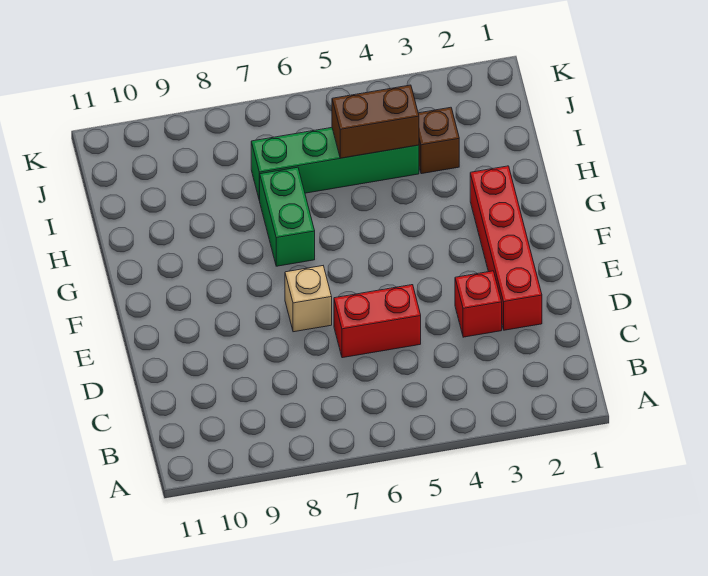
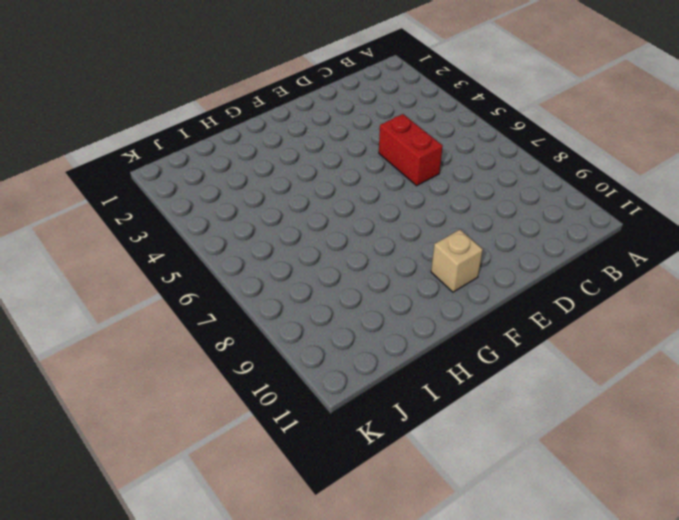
tan brick F10 level 1 -> tan brick E7 level 1
none -> red brick D2:G2 level 1
none -> red brick D3 level 1

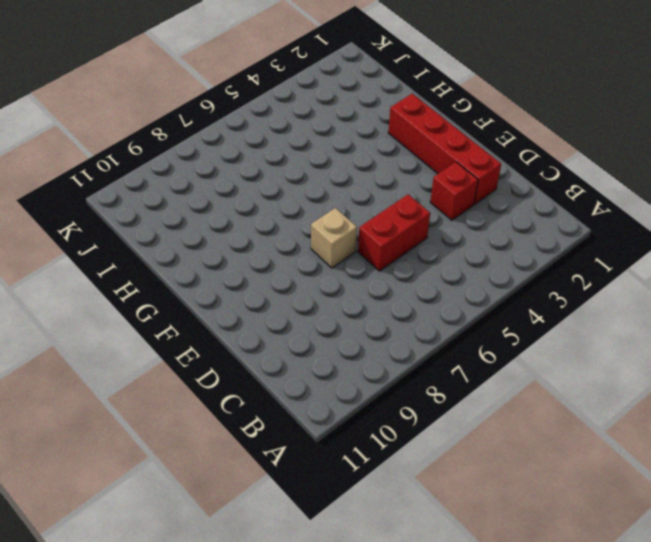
none -> green brick G7:H7 level 1
none -> brown brick I3 level 1

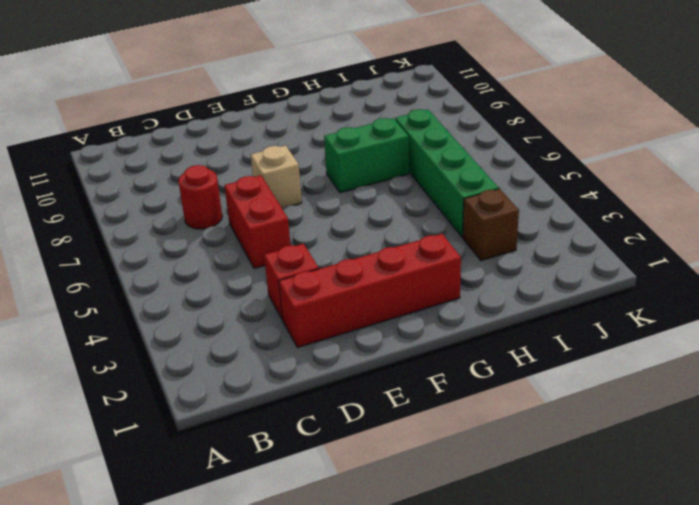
red round brick C7 level 1 -> none
none -> brown brick I4:I5 level 2

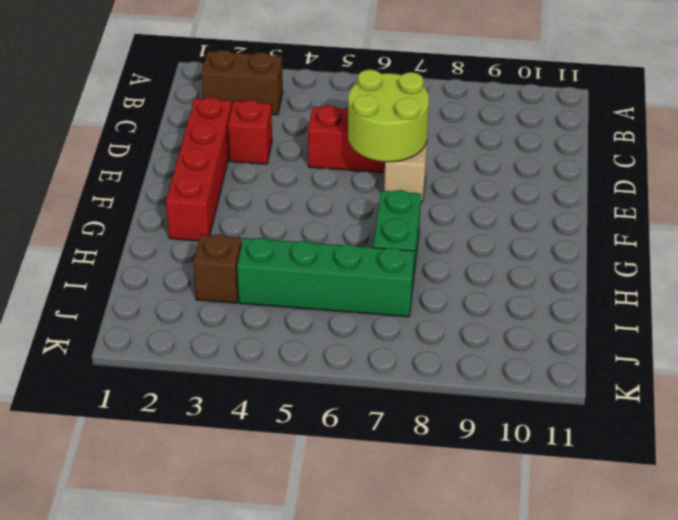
brown brick B2:B3 level 1 -> brown brick I4:I5 level 2
lime round brick D6:E7 level 2 -> none

